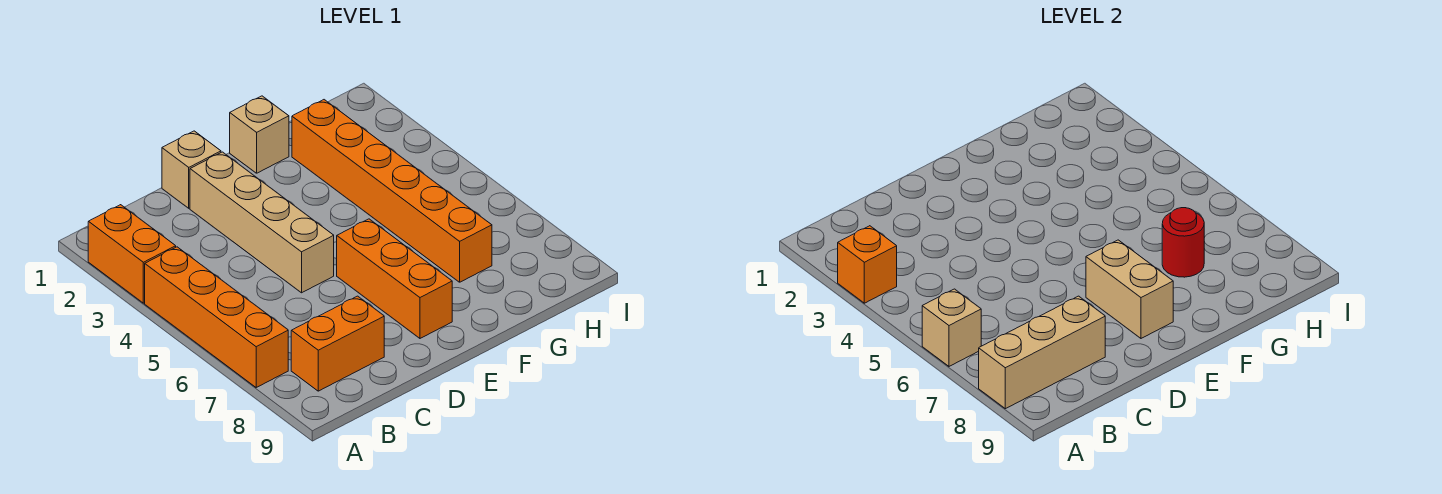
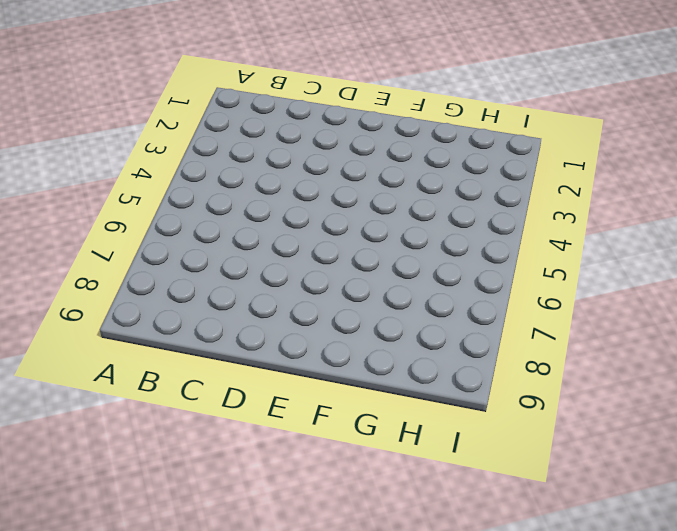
none -> orange brick A2:A3 level 1
none -> orange brick A4:A7 level 1
none -> orange brick B8:C8 level 1

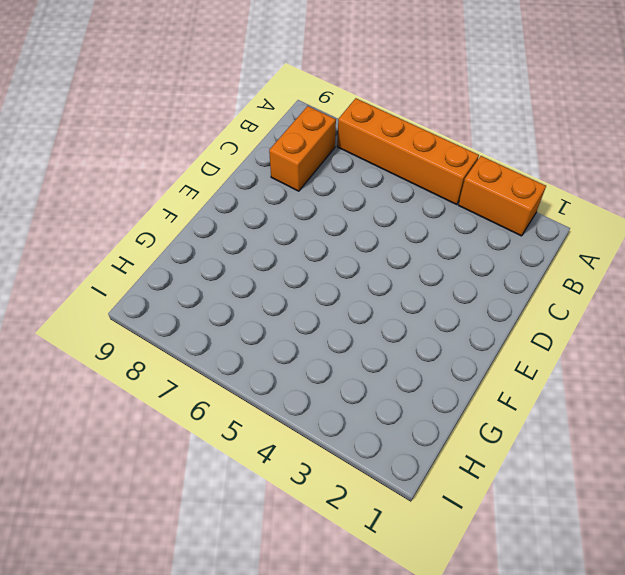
none -> tan brick D1 level 1
none -> tan brick D2:D5 level 1
none -> orange brick E6:E8 level 1

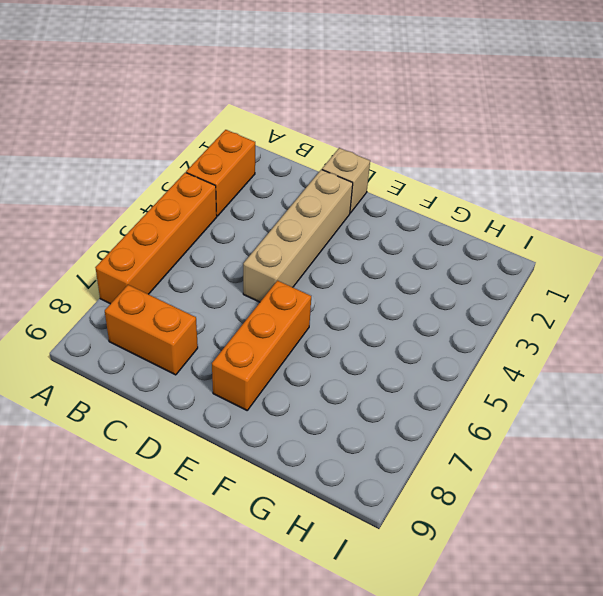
none -> tan brick F1 level 1
none -> orange brick G2:G7 level 1
none -> orange brick A3 level 2

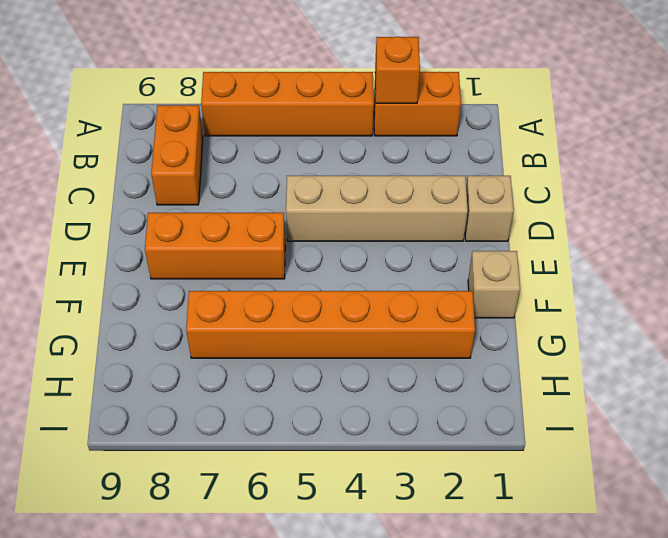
none -> tan brick A6 level 2
none -> tan brick A8:C8 level 2
none -> tan brick E7:E8 level 2

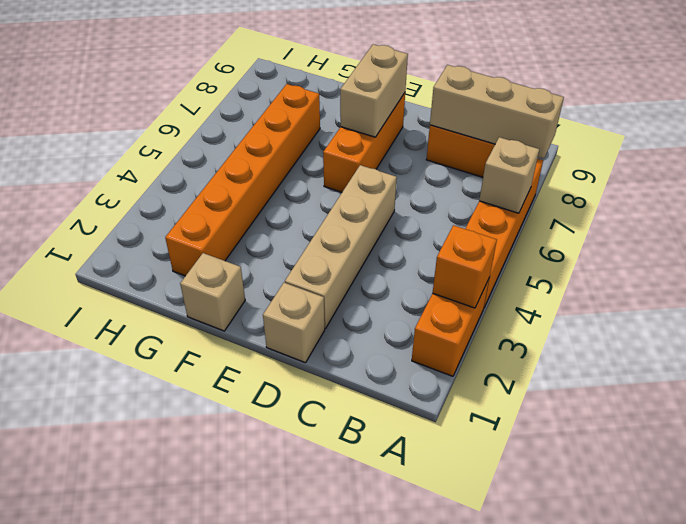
none -> red round brick G7 level 2

